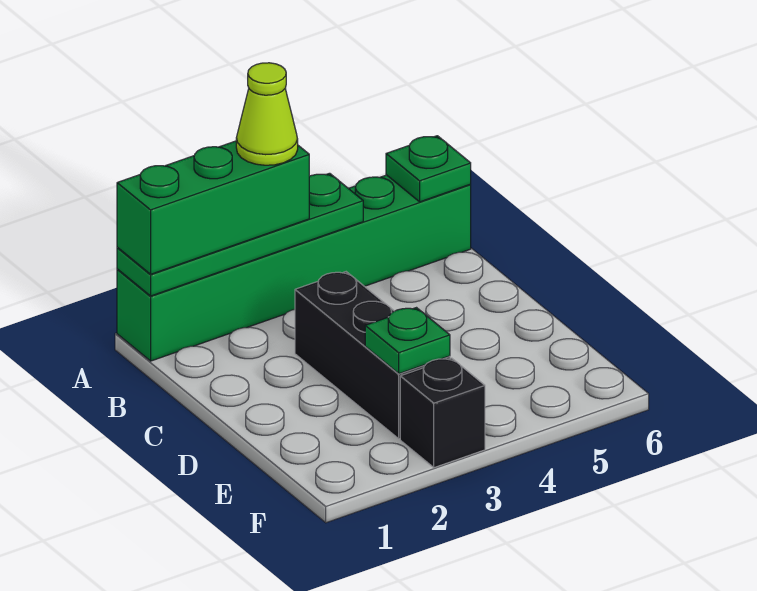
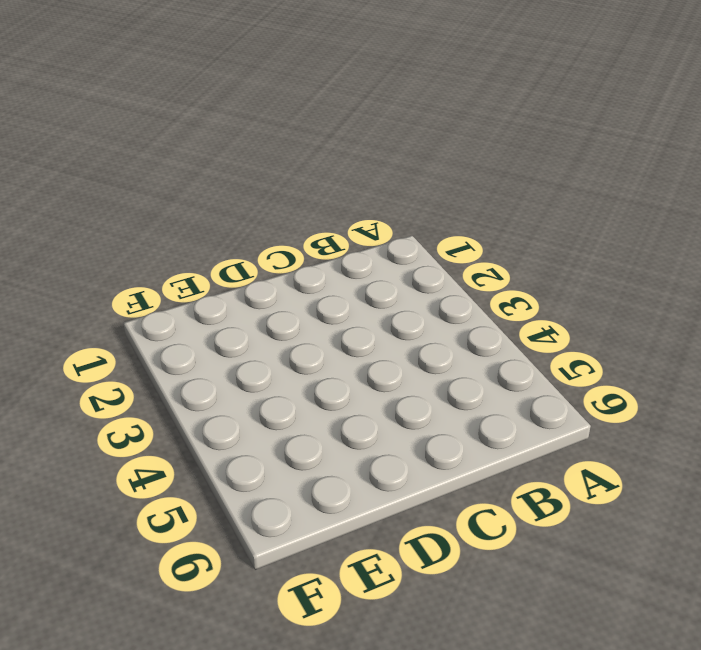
none -> green brick A1:A6 level 1
none -> black brick C3:E3 level 1

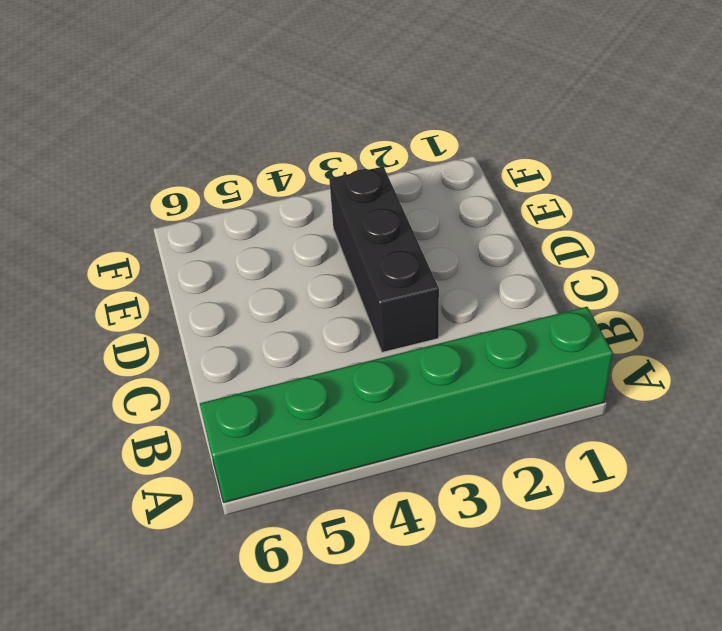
none -> black brick F3 level 1
none -> green plate A1:A4 level 2

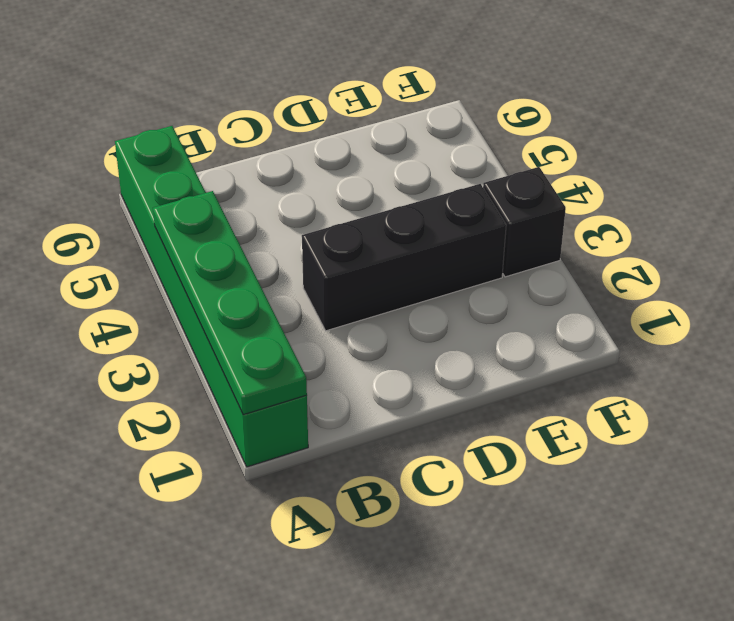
none -> green plate A6 level 2
none -> green plate E3 level 2

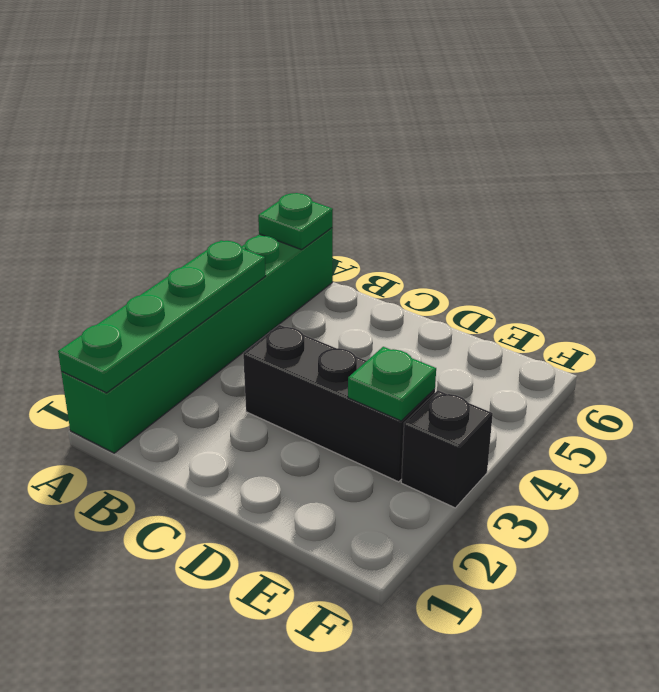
none -> green brick A1:A3 level 3
none -> lime cone A3 level 4

